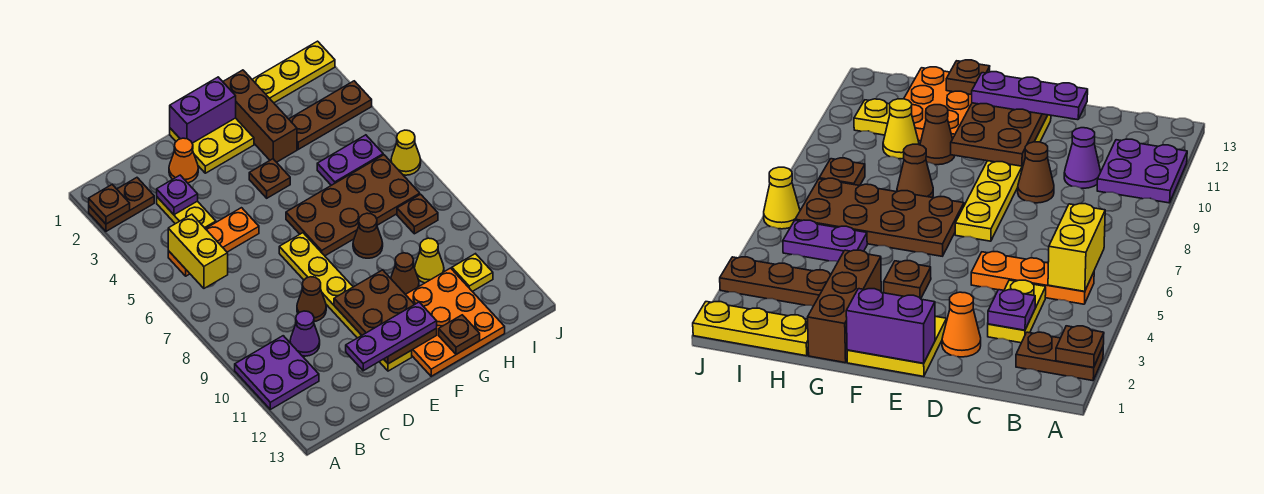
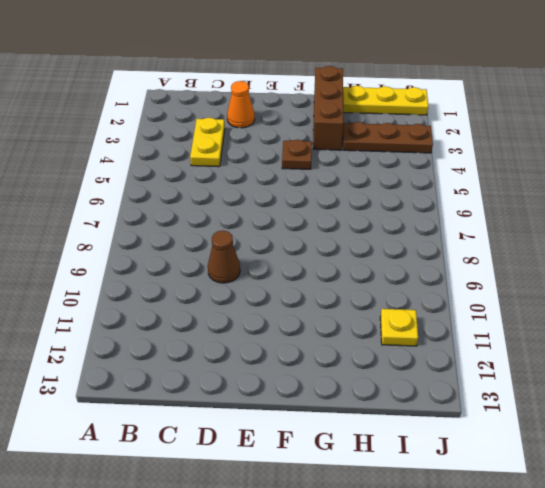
none -> brown plate A2:B2 level 1
none -> purple plate A10:B11 level 1
none -> orange plate B5:D5 level 1

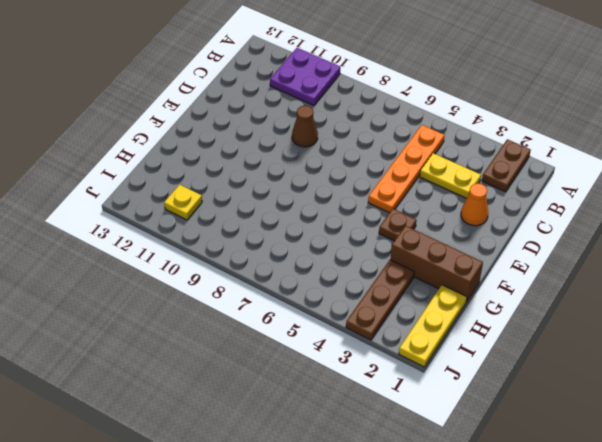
orange plate B5:E5 level 1 -> orange plate B5:D5 level 1
none -> purple cone C10 level 1
none -> yellow plate E1:F2 level 1
none -> yellow plate E7:E12 level 1

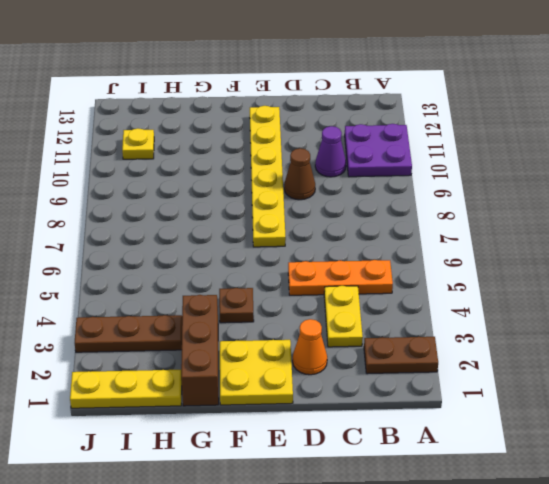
none -> brown plate F6:I7 level 1
none -> orange plate F11:H13 level 1
none -> brown cone G8 level 1

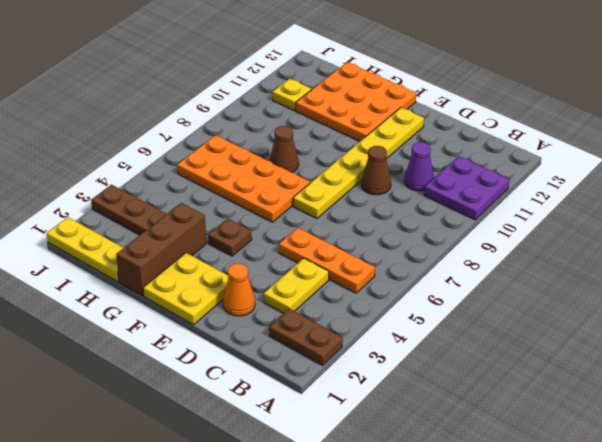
orange plate F6:I7 level 1 -> brown plate F6:I7 level 1
none -> brown cone G10 level 1
none -> purple plate H5:I5 level 1
none -> yellow cone H10 level 1

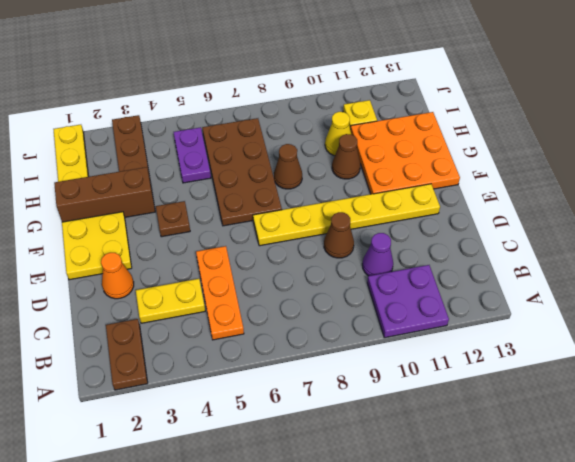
none -> brown plate I8 level 1
none -> yellow cone J6 level 1
none -> brown plate A2 level 2

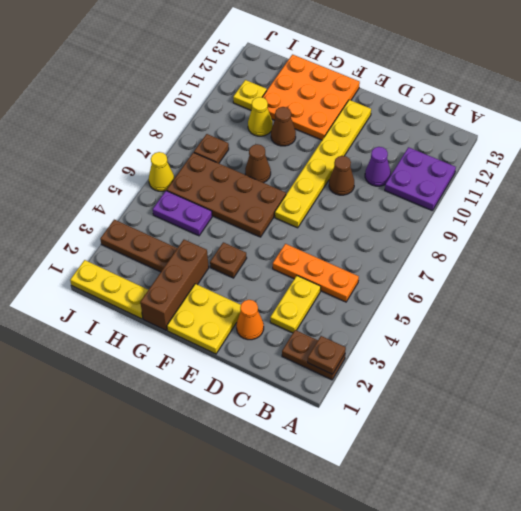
none -> yellow brick B5:B6 level 2
none -> purple plate C3 level 2
none -> purple brick E1:F1 level 2

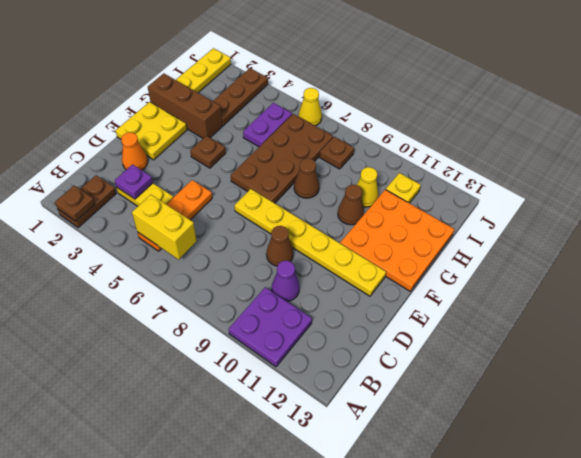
none -> purple brick E1:F1 level 2
none -> brown plate E10:F12 level 2
none -> brown plate G13 level 2

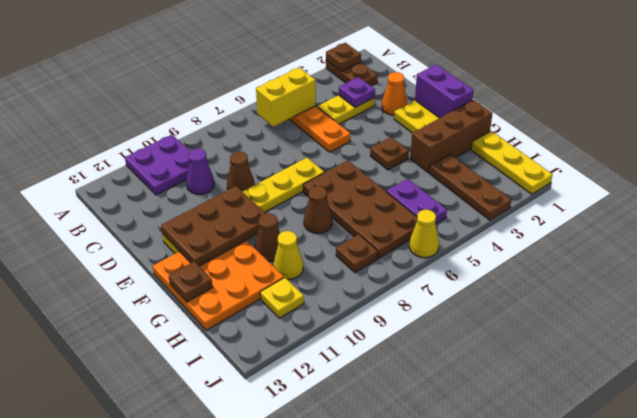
none -> purple plate D12:F12 level 3

